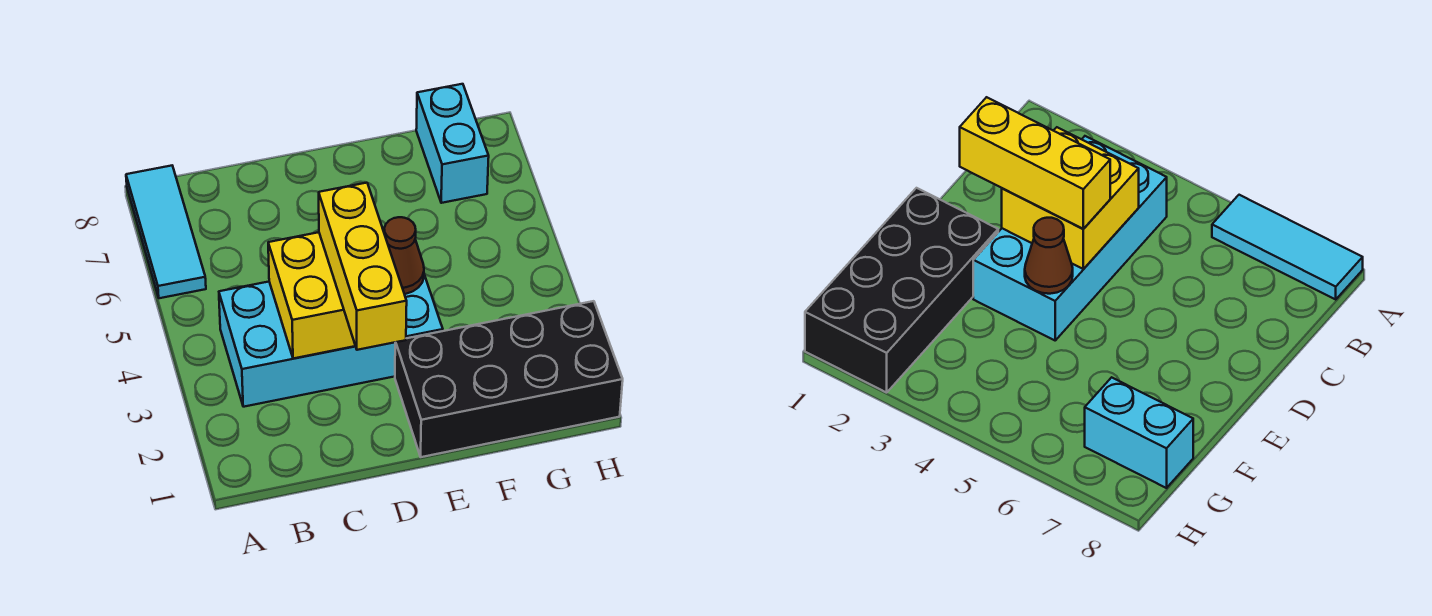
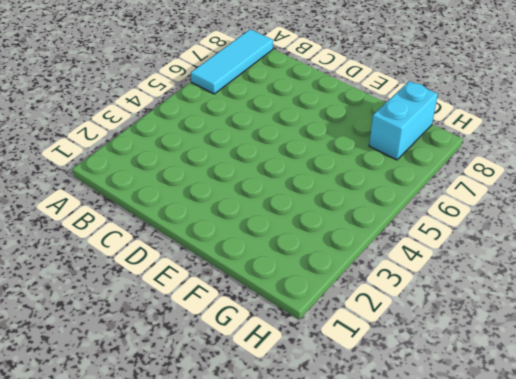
none -> cyan brick B3:E4 level 1
none -> black brick E1:H2 level 1

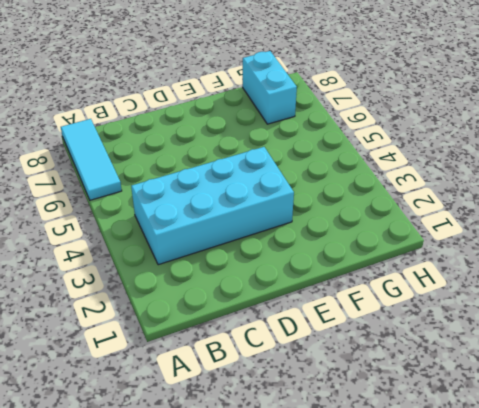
none -> black brick E1:H2 level 1
none -> yellow brick C3:D4 level 2

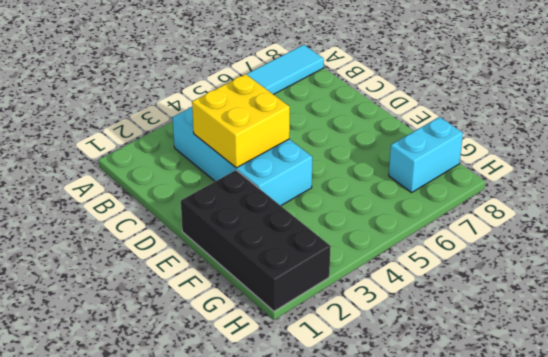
none -> brown cone E4 level 2
none -> yellow brick D2:D4 level 3

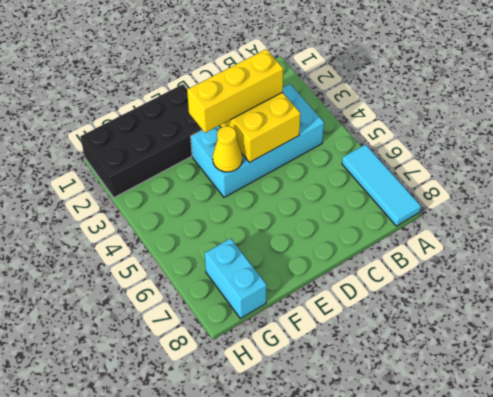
yellow brick C3:E3 level 3 -> yellow brick D2:D4 level 3
yellow cone E4 level 2 -> brown cone E4 level 2

